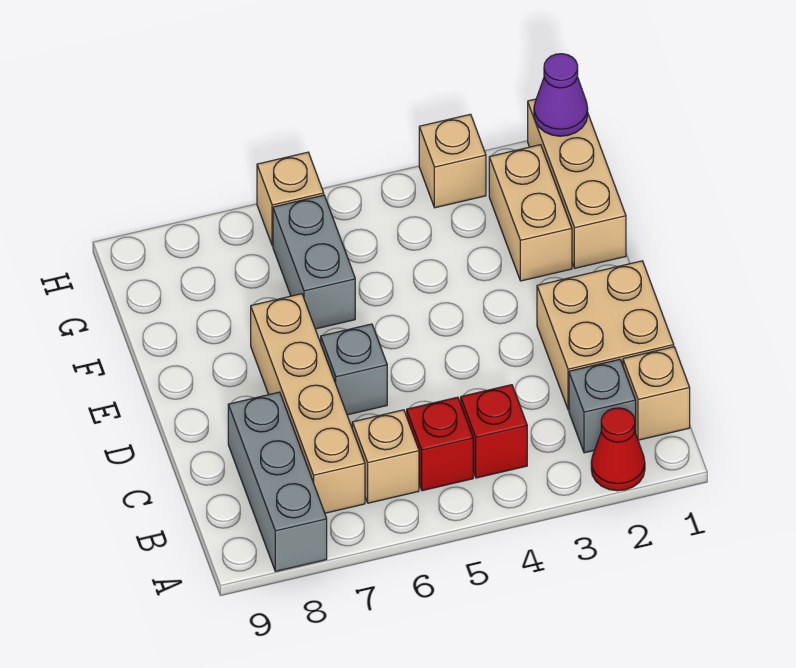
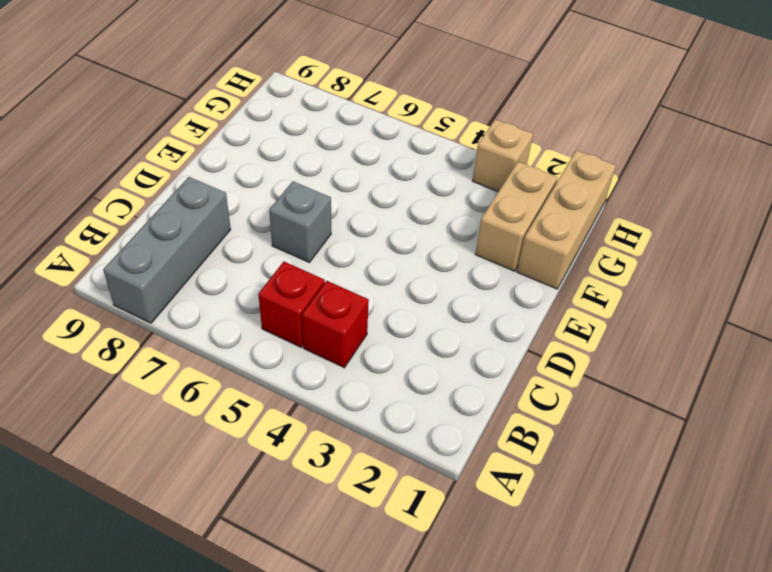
none -> red cone A2 level 1
none -> tan brick B1 level 1
none -> grey brick B2 level 1

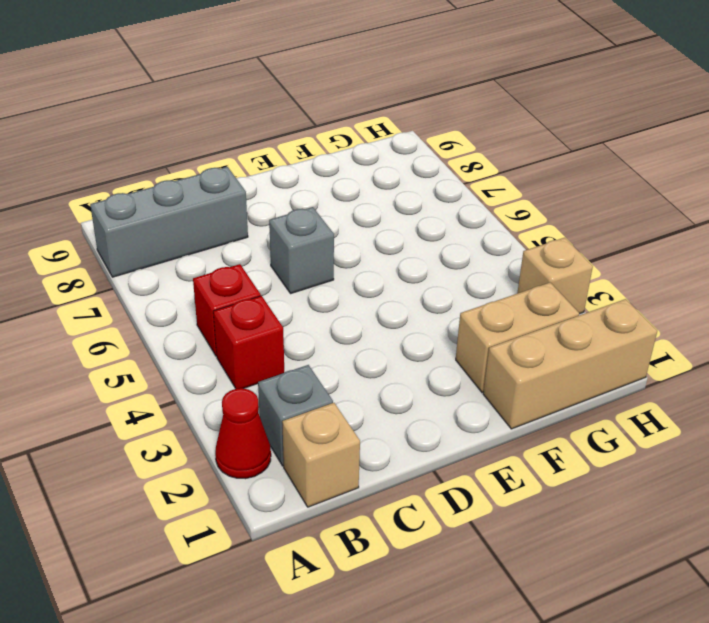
none -> tan brick B6 level 1
none -> tan brick B7:E7 level 1
none -> tan brick C1:D2 level 1

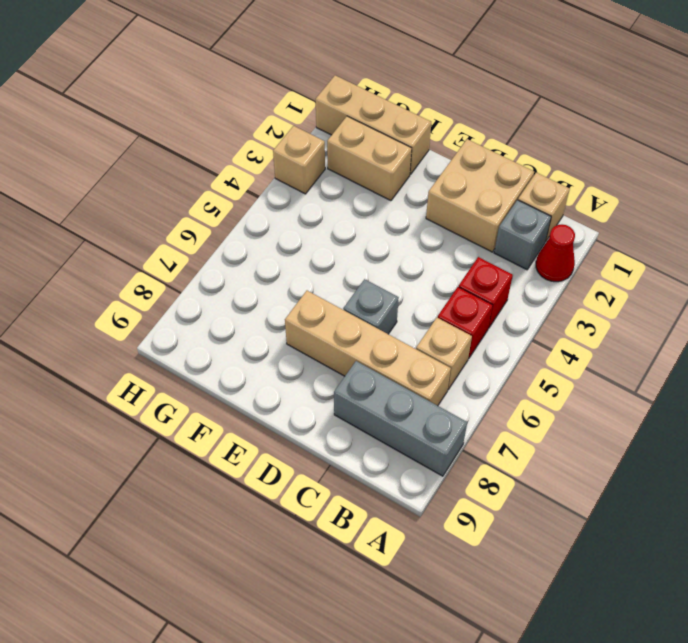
none -> grey brick F6:G6 level 1
none -> tan brick H6 level 1
none -> purple cone H1 level 2

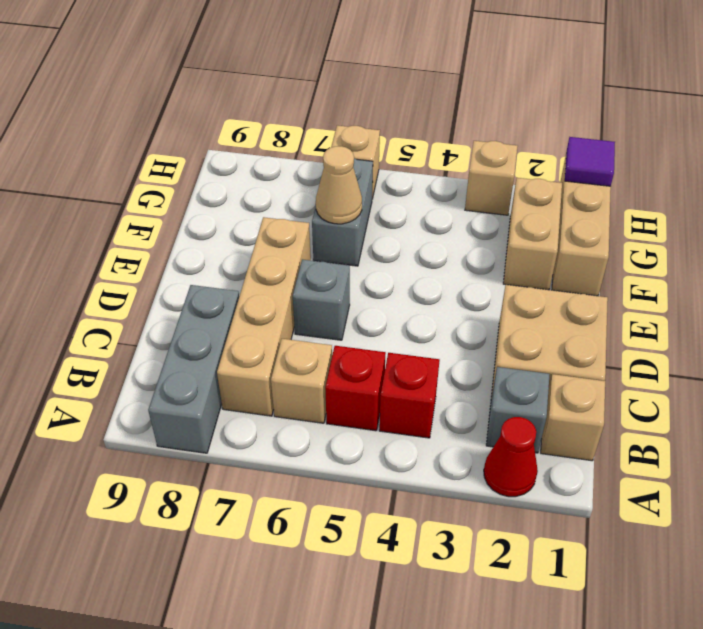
tan cone F6 level 2 -> none
purple tile H1 level 2 -> purple cone H1 level 2

